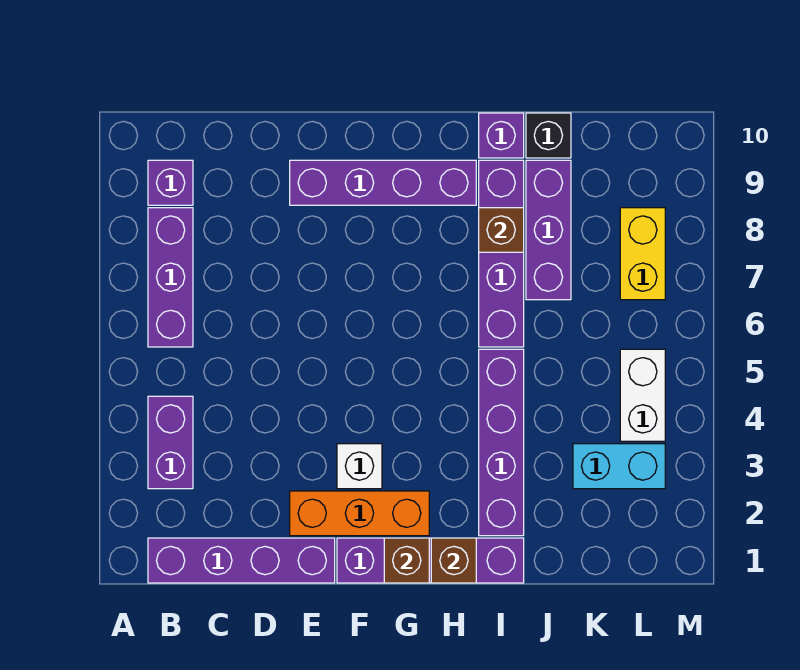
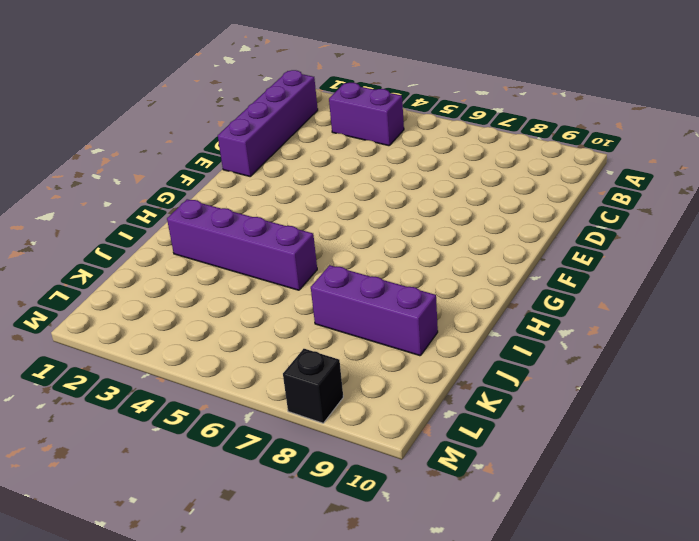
black brick M8 level 1 -> black brick J10 level 1
none -> purple brick B6:B8 level 1
none -> purple brick B9 level 1
none -> orange brick E2:G2 level 1

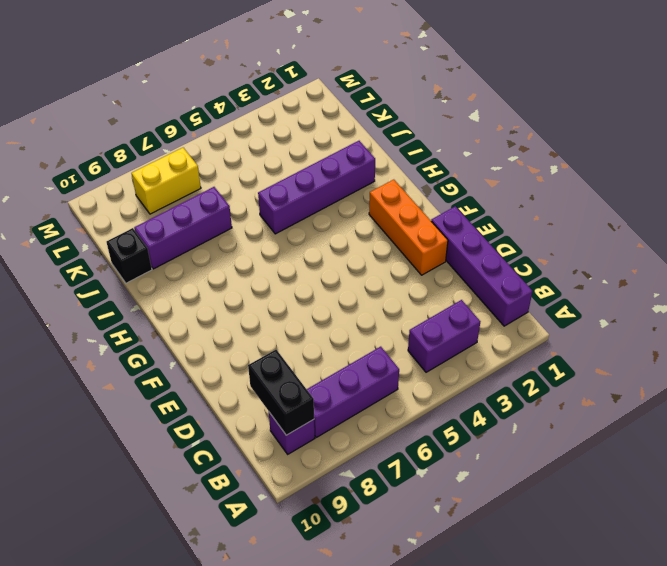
black brick B9:C9 level 2 -> none
none -> purple brick E9:H9 level 1
none -> purple brick F1:I1 level 1
none -> white brick F3 level 1

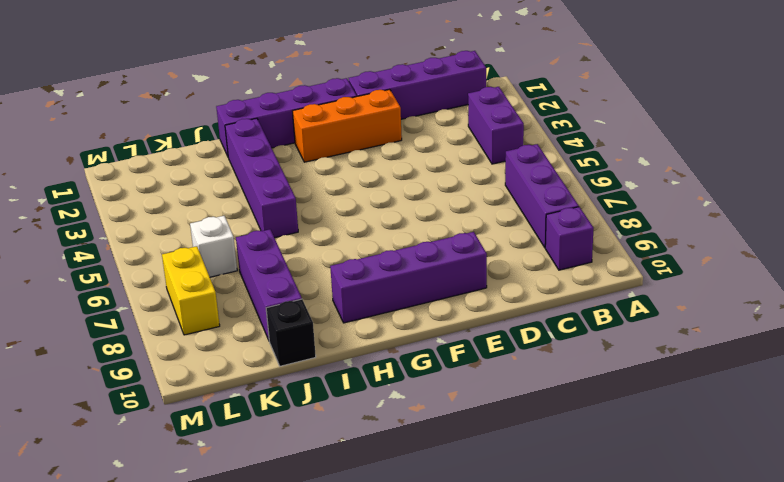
white brick K6 level 1 -> white brick F3 level 1
none -> purple brick I6:I9 level 1
none -> purple brick I10 level 1
none -> cyan brick K3:L3 level 1

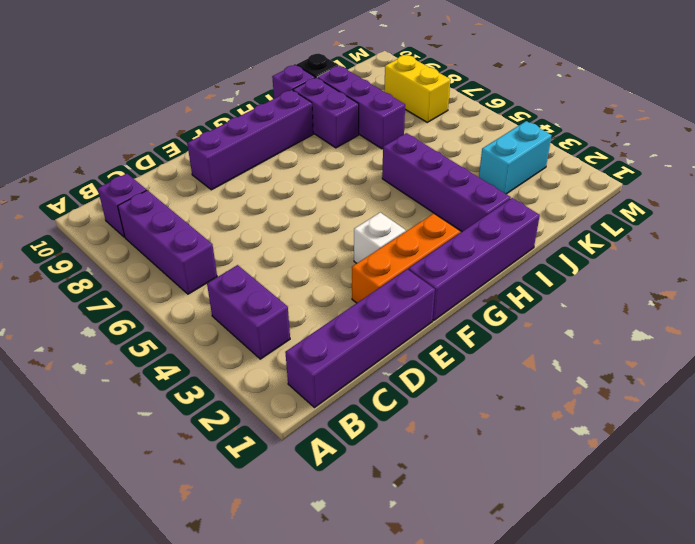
purple brick I8:I9 level 1 -> purple brick I6:I9 level 1
none -> white brick L4:L5 level 1
none -> brown brick G1 level 2
none -> brown brick H1 level 2

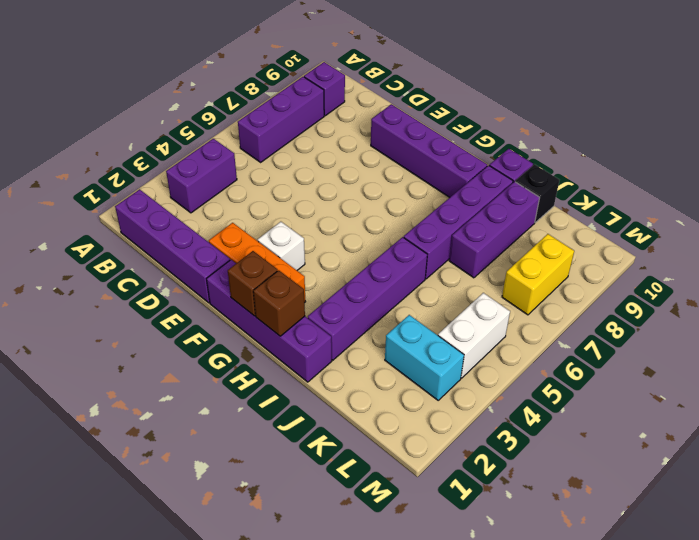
none -> brown brick I8 level 2

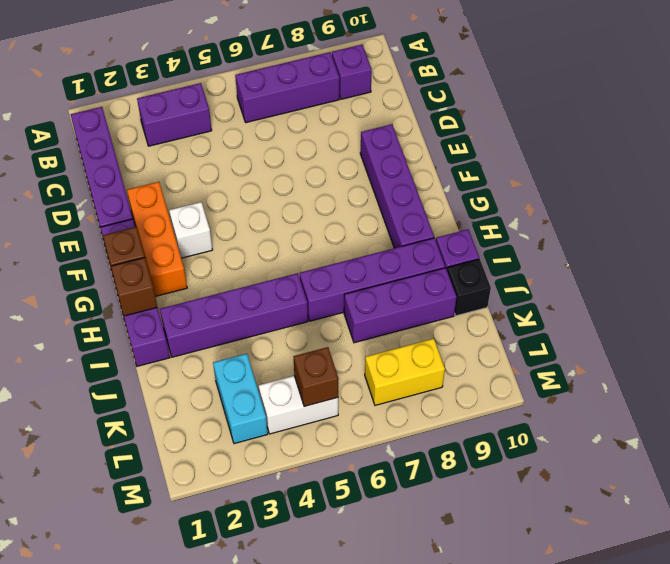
brown brick L5 level 2 -> brown brick I8 level 2

